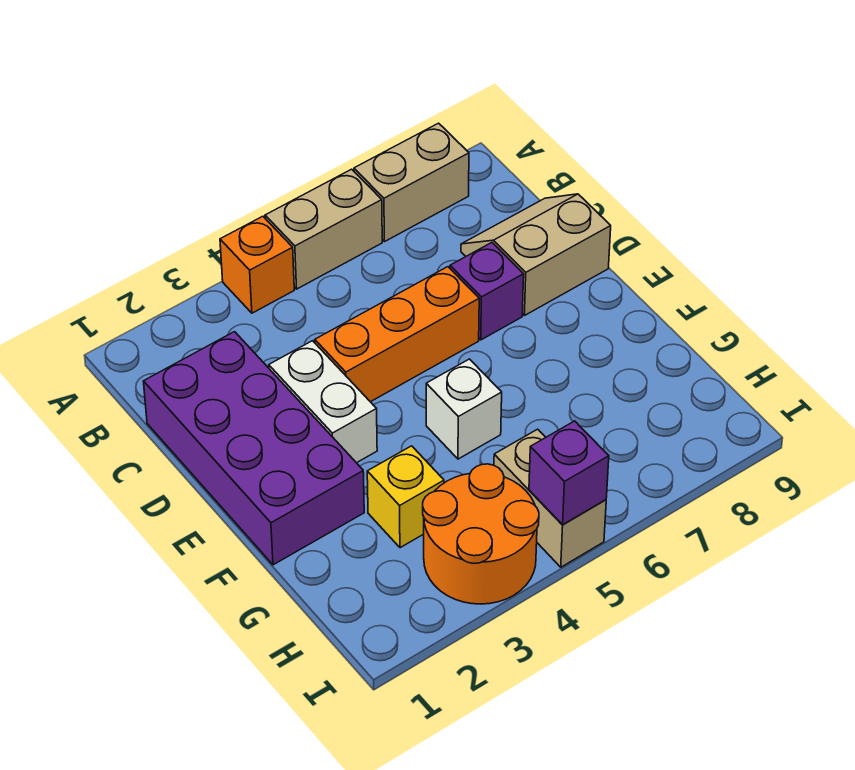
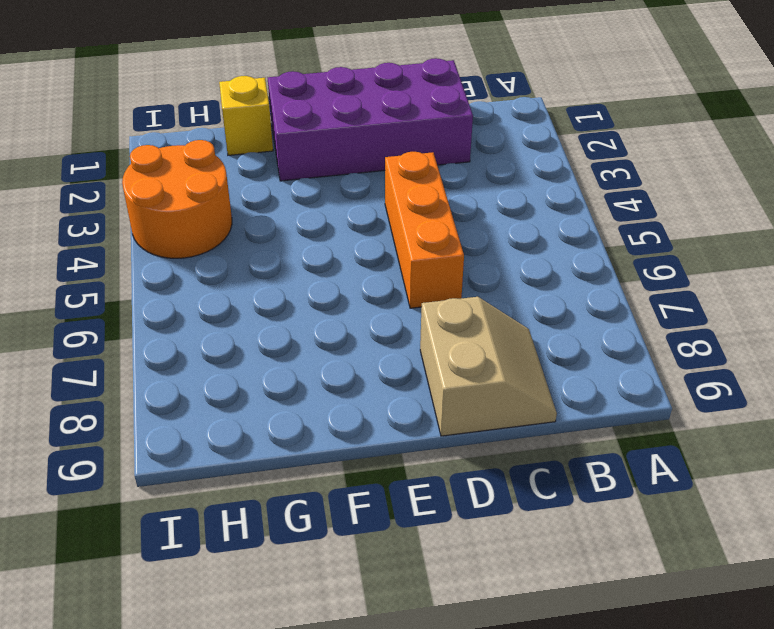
yellow brick G1 level 1 -> yellow brick G3 level 1
none -> orange brick A4 level 1
none -> tan brick A5:A6 level 1
none -> tan brick A7:A8 level 1

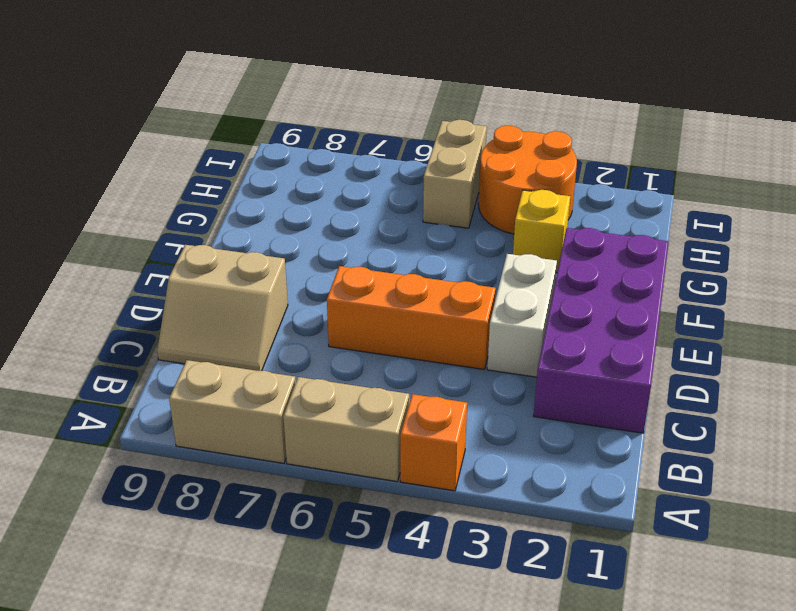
none -> purple brick D7 level 1
none -> white brick F5 level 1
none -> purple brick I5 level 2

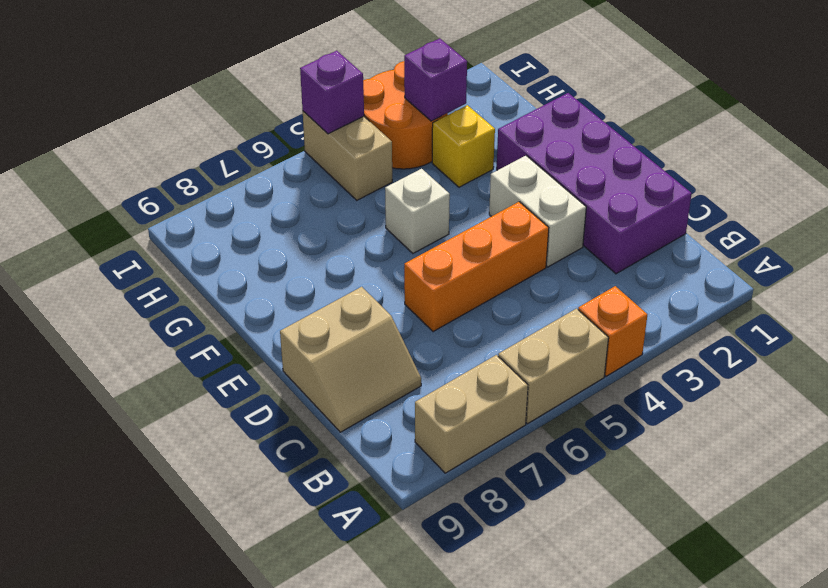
purple brick H3 level 2 -> purple brick D7 level 1

